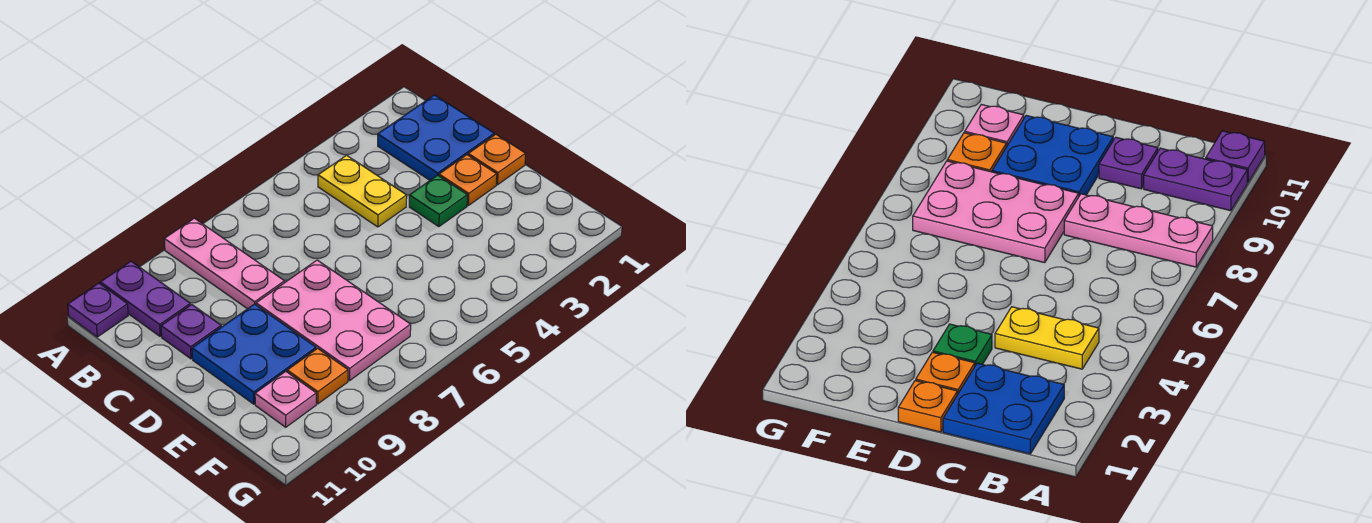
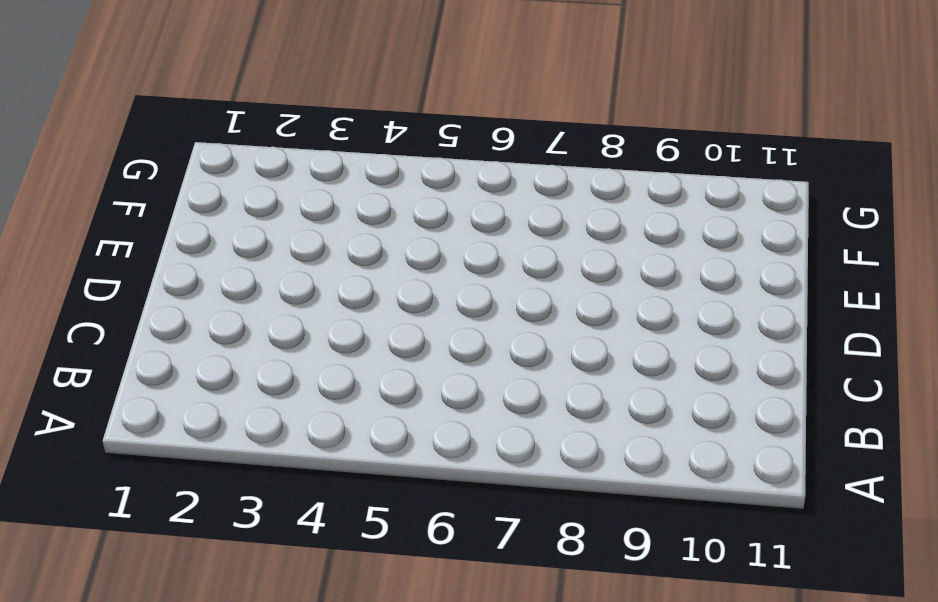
none -> pink plate A8:C8 level 1
none -> purple plate A10:B10 level 1
none -> purple plate A11 level 1

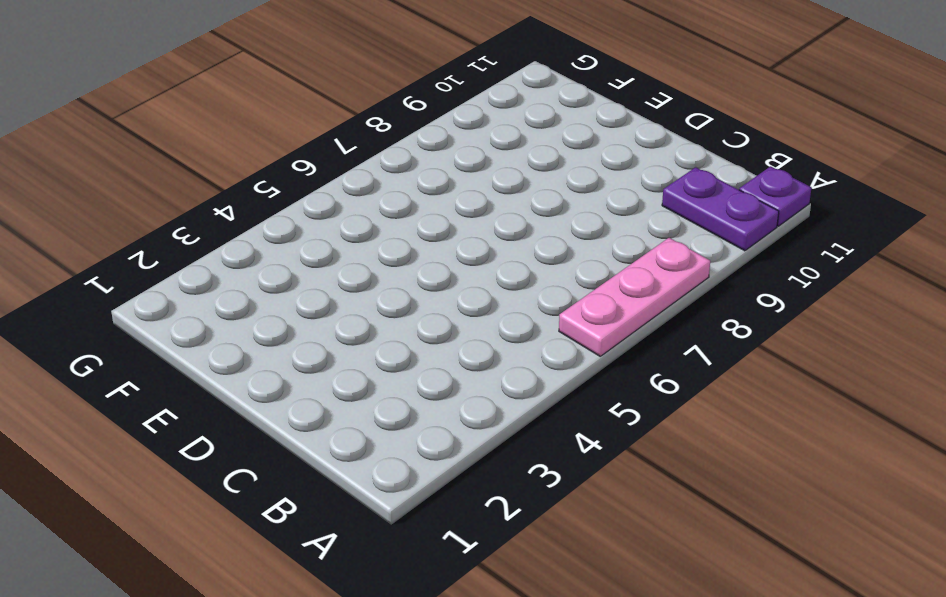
pink plate A6:A8 level 1 -> pink plate A8:C8 level 1
none -> blue plate B1:C2 level 1
none -> yellow plate B4:C4 level 1
none -> purple plate C10 level 1

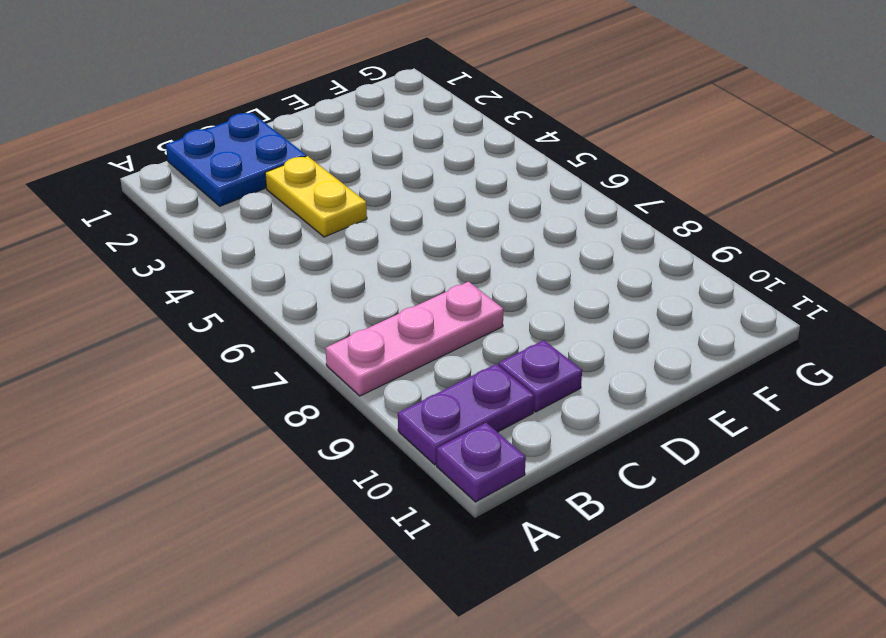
yellow plate C3:C4 level 1 -> yellow plate B4:C4 level 1
none -> orange plate D1 level 1
none -> orange plate D2 level 1
none -> green plate D3 level 1

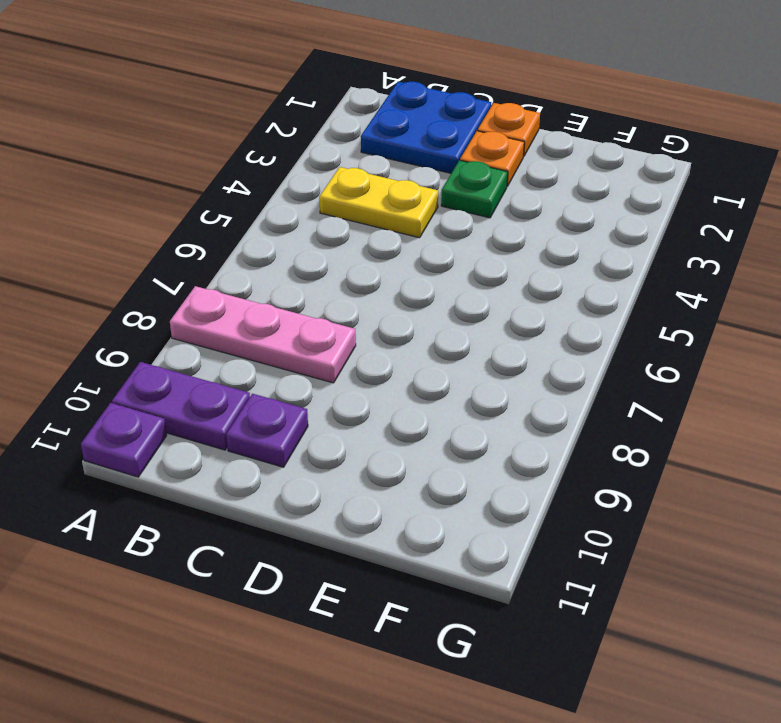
none -> pink plate D7:F8 level 1
none -> blue plate D9:E10 level 1
none -> orange plate F9 level 1

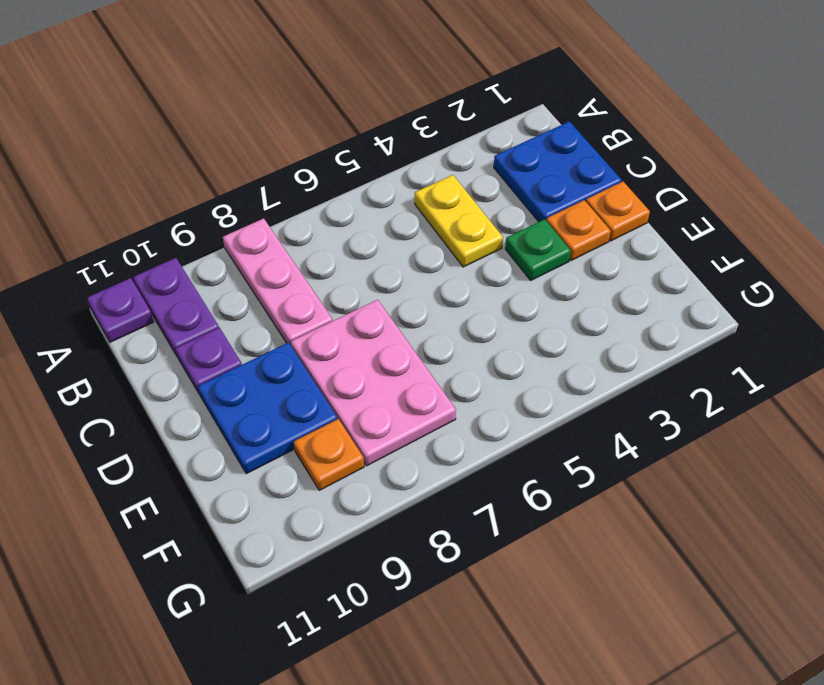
none -> pink plate F10 level 1

